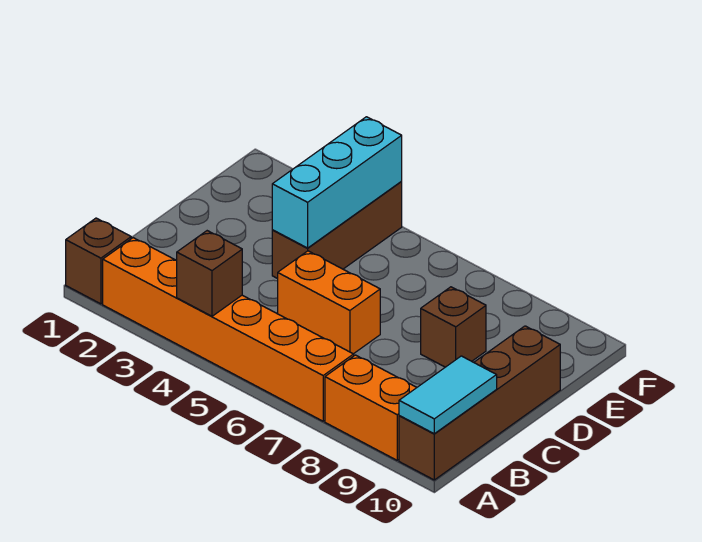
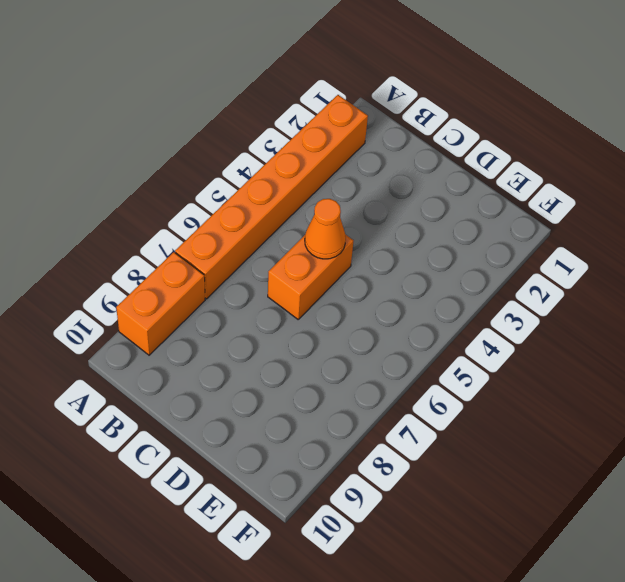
orange cone C5 level 2 -> none
none -> brown brick A1 level 1
none -> brown brick A10:D10 level 1

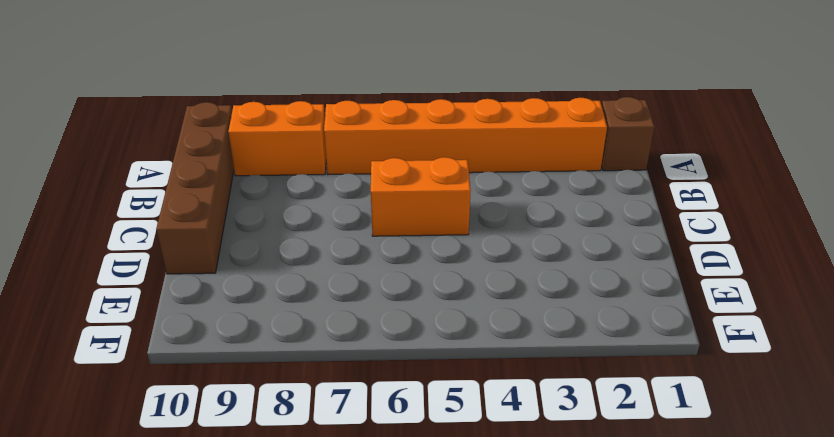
none -> brown brick D4:F4 level 1
none -> brown brick D8 level 1

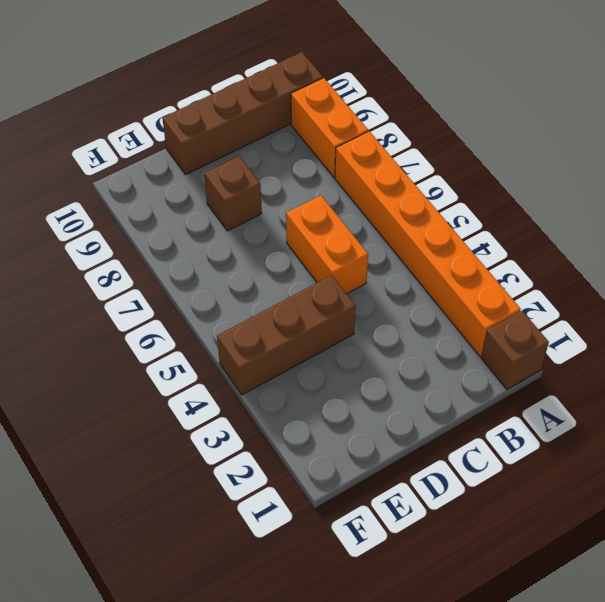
none -> brown brick A4 level 2
none -> cyan tile A10:B10 level 2

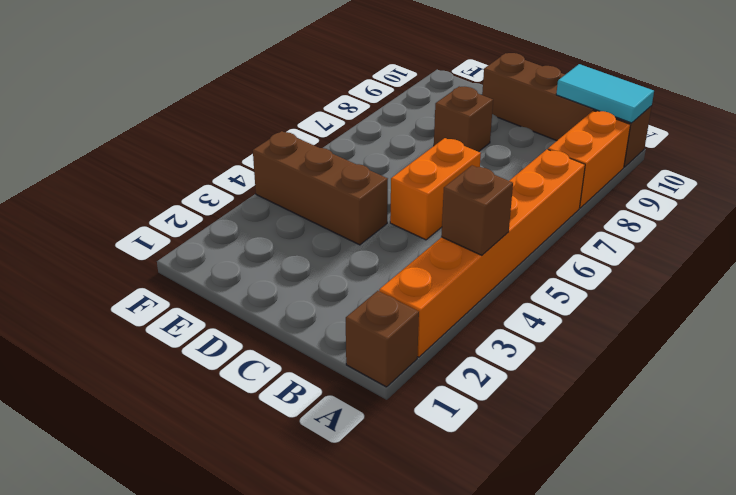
none -> cyan brick D4:F4 level 2

